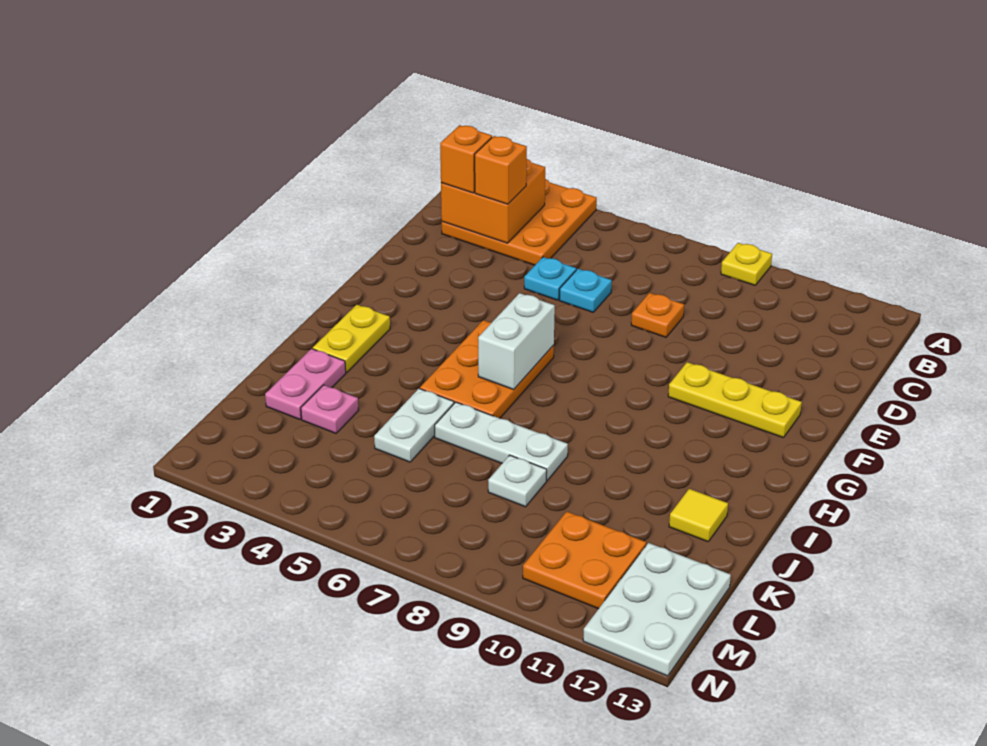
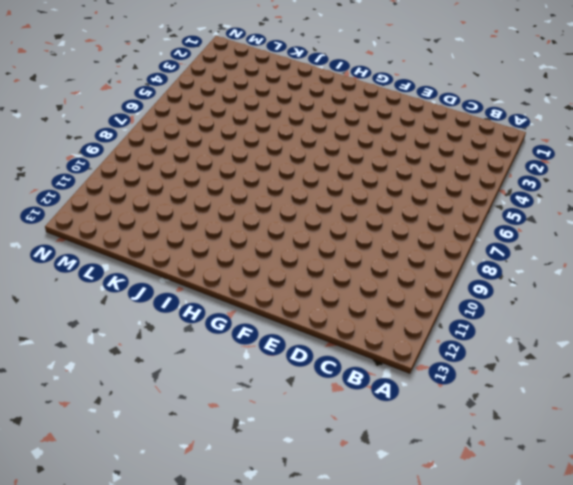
none -> orange plate A2:C4 level 1
none -> yellow plate A9 level 1
none -> cyan plate D5 level 1

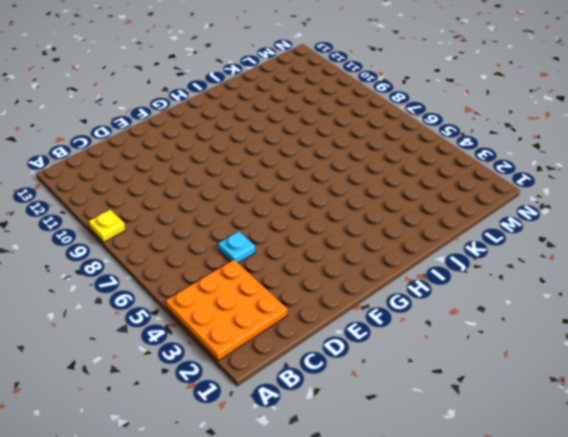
none -> cyan plate D6 level 1
none -> orange plate D8 level 1
none -> yellow plate F10:F12 level 1

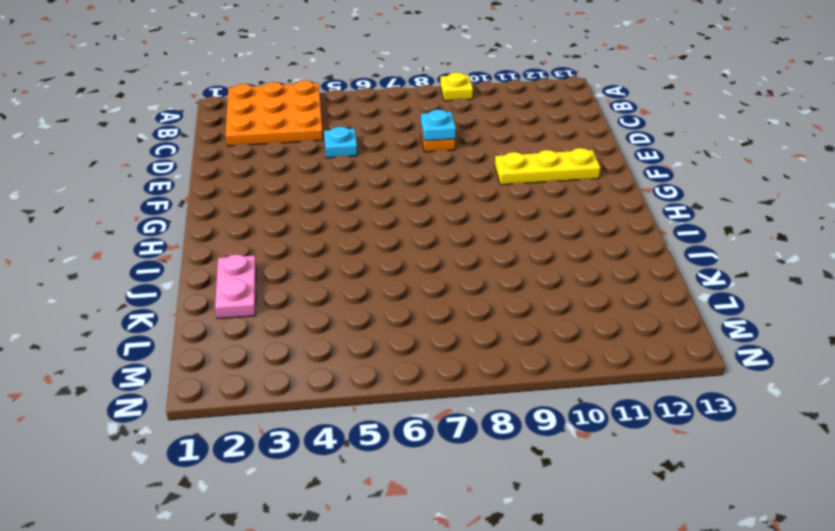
cyan plate D8 level 2 -> cyan plate D6 level 1
none -> orange plate G5:I6 level 1
none -> yellow plate H2:I2 level 1
none -> white plate J5:K5 level 1

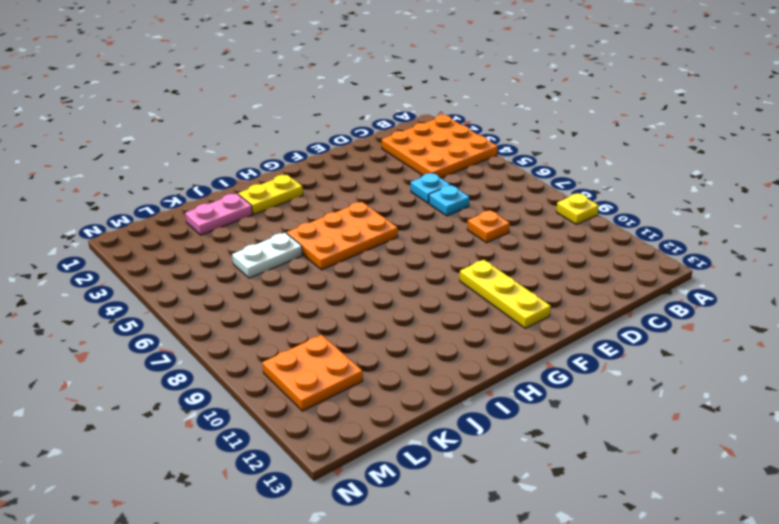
none -> white plate J6:J8 level 1
none -> yellow tile J12 level 1
none -> pink plate K3 level 1

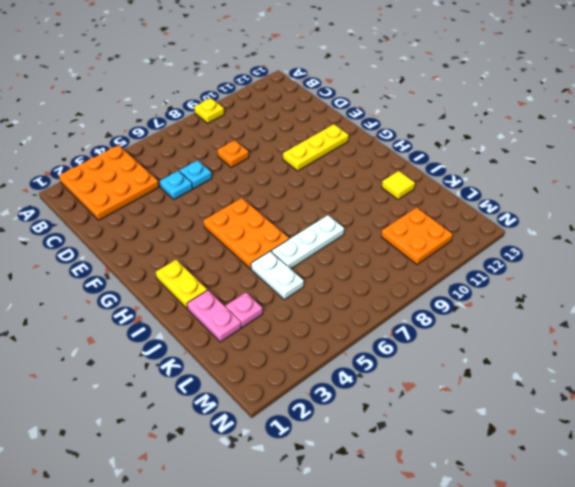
none -> white plate K8 level 1
none -> white plate L12:N13 level 1
none -> orange brick B2:C3 level 2

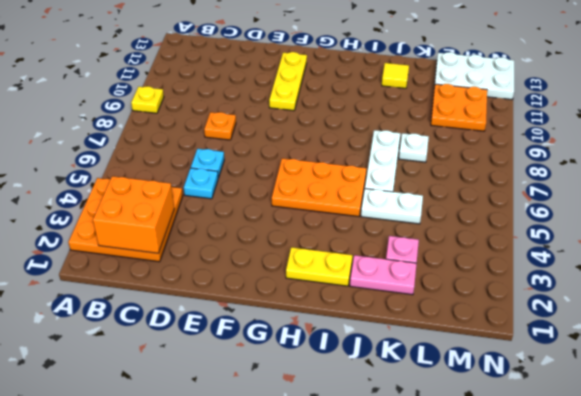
none -> white brick G6:H6 level 2
none -> orange brick C2 level 3
none -> orange brick C3 level 3

